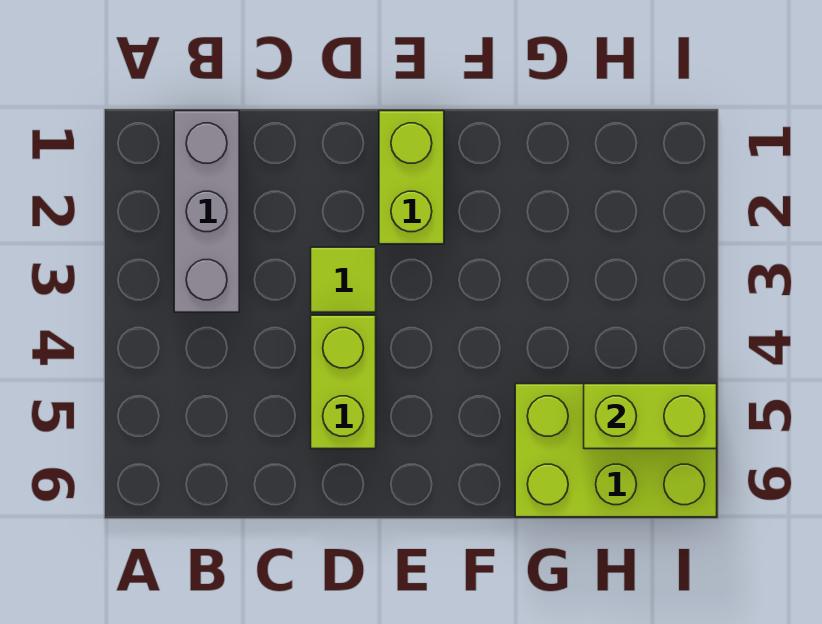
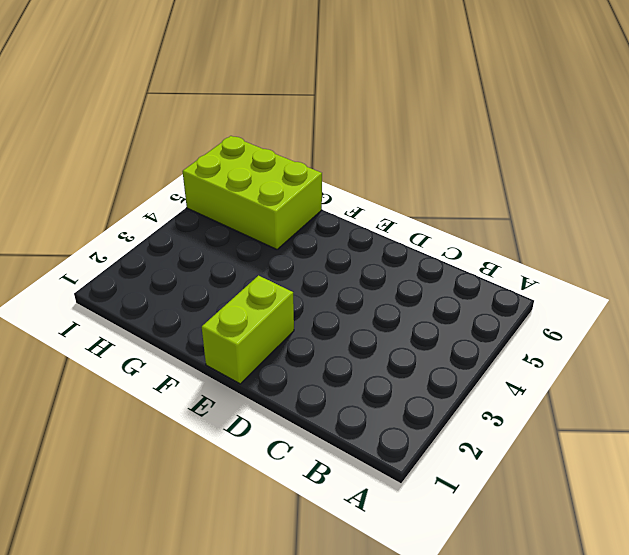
none -> grey brick B1:B3 level 1
none -> lime tile D3 level 1

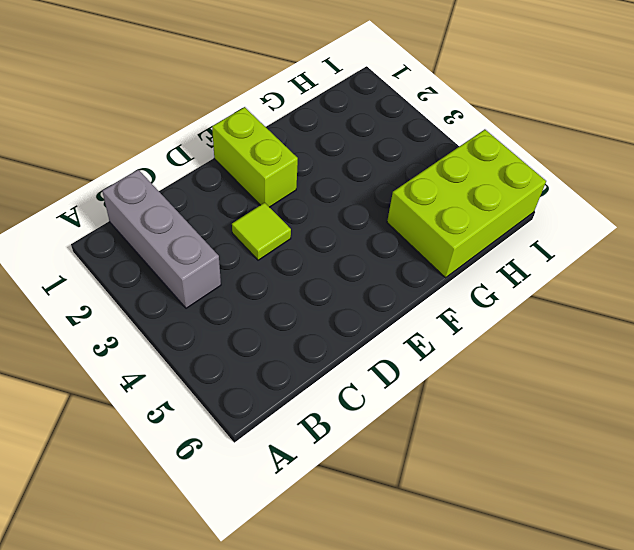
none -> lime brick D4:D5 level 1
none -> lime brick H5:I5 level 2

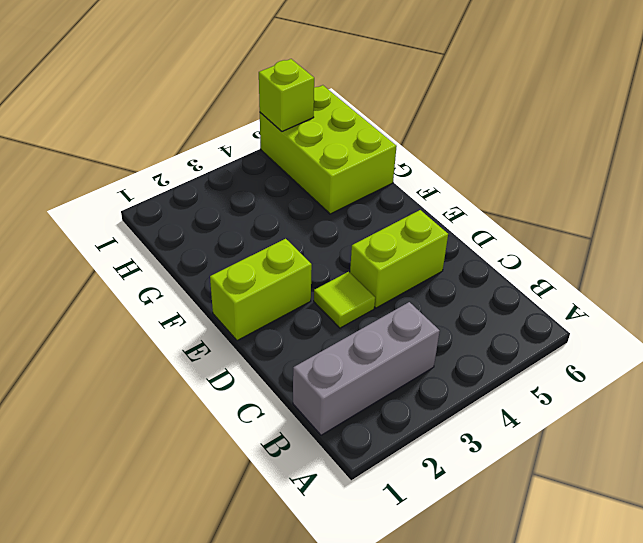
lime brick I5 level 2 -> lime brick H5:I5 level 2

